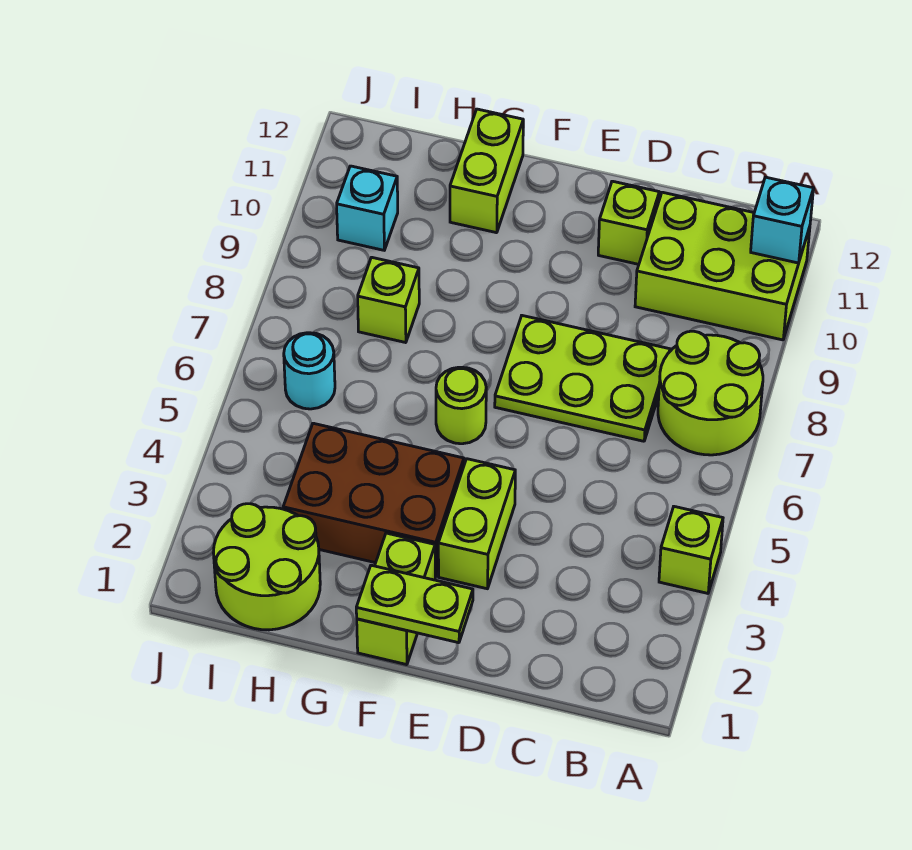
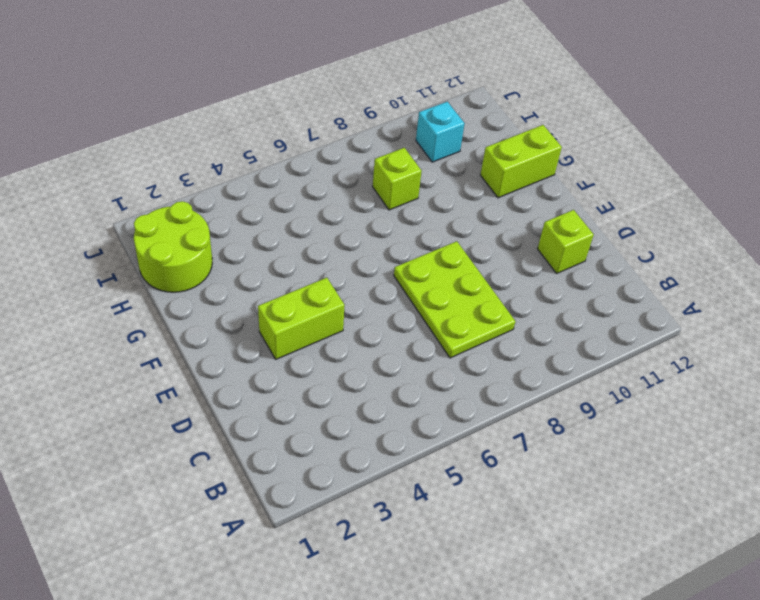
none -> lime brick A4 level 1
none -> lime round brick A7:B8 level 1
none -> lime brick A10:C11 level 1

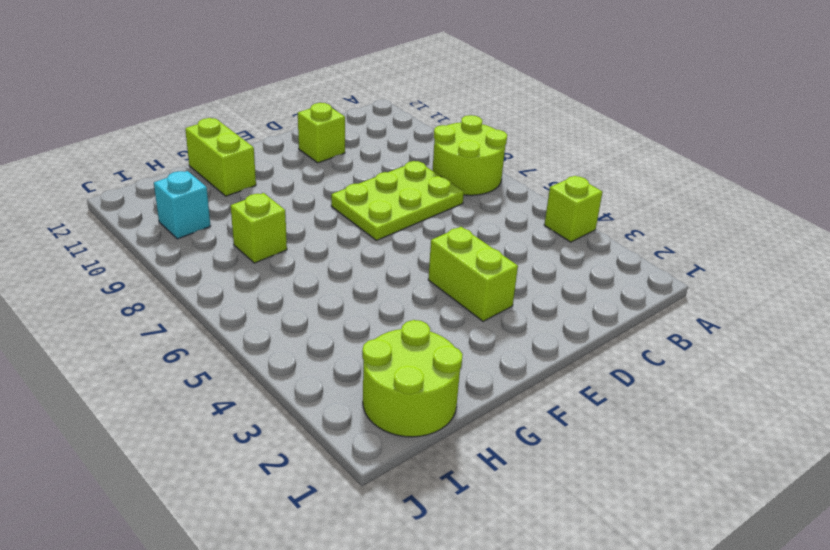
none -> lime brick A10:C11 level 1
none -> lime brick F1:F2 level 1
none -> brown brick F3:H4 level 1

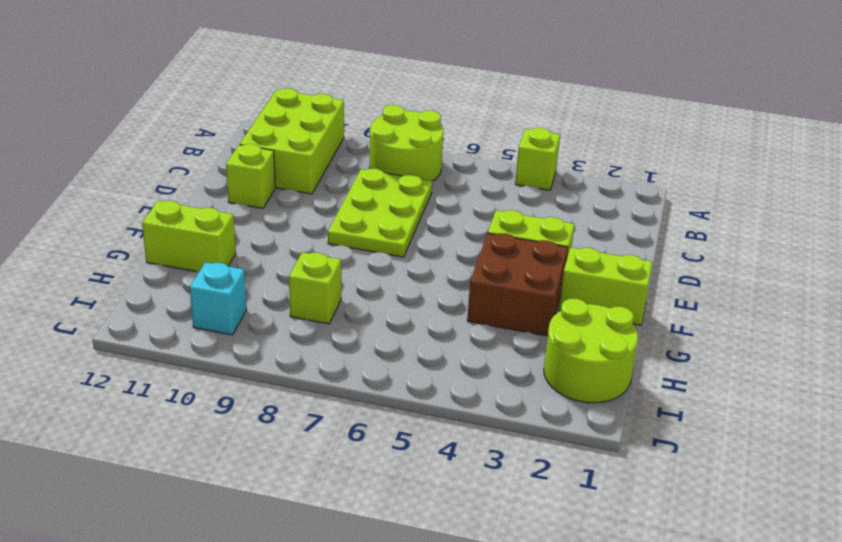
brown brick F3:G4 level 1 -> brown brick F3:H4 level 1
none -> lime round brick F6 level 1
none -> cyan round brick I6 level 1
none -> cyan brick A11 level 2

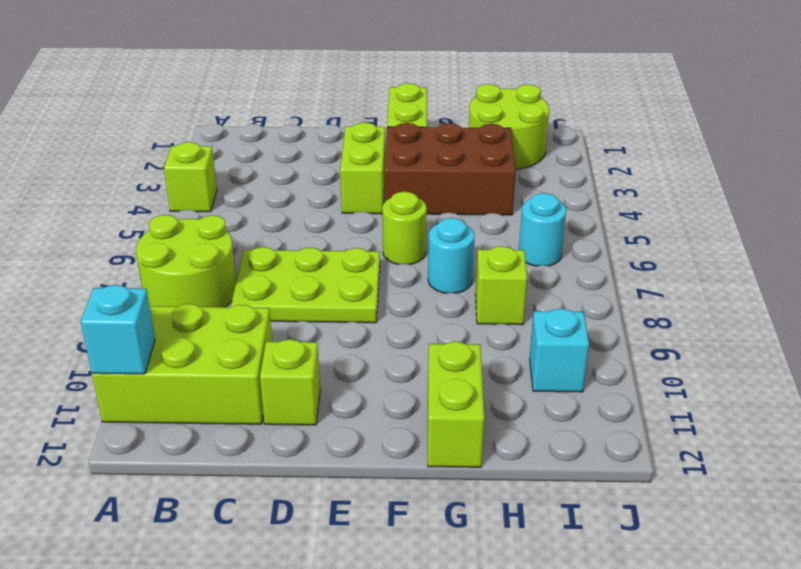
cyan round brick G7 level 1 -> none
none -> lime plate E1:F1 level 2

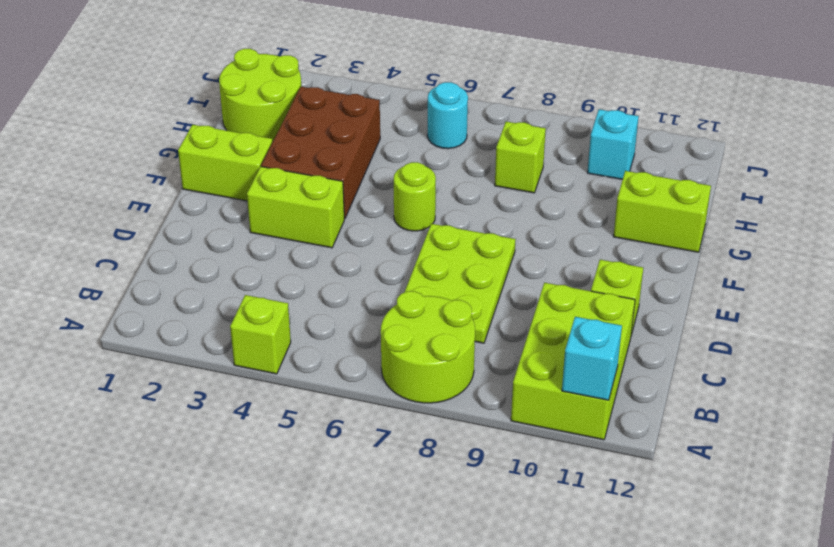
none -> lime plate E1:F1 level 2

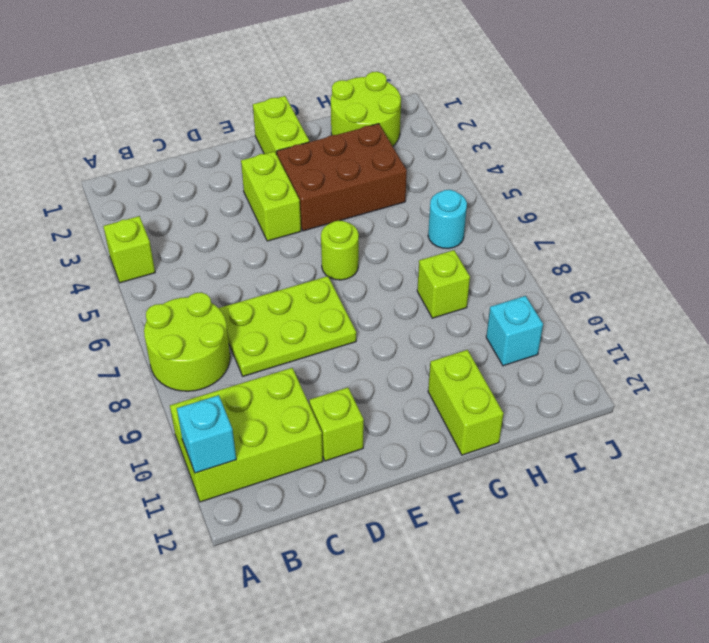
none -> lime plate E1:F1 level 2

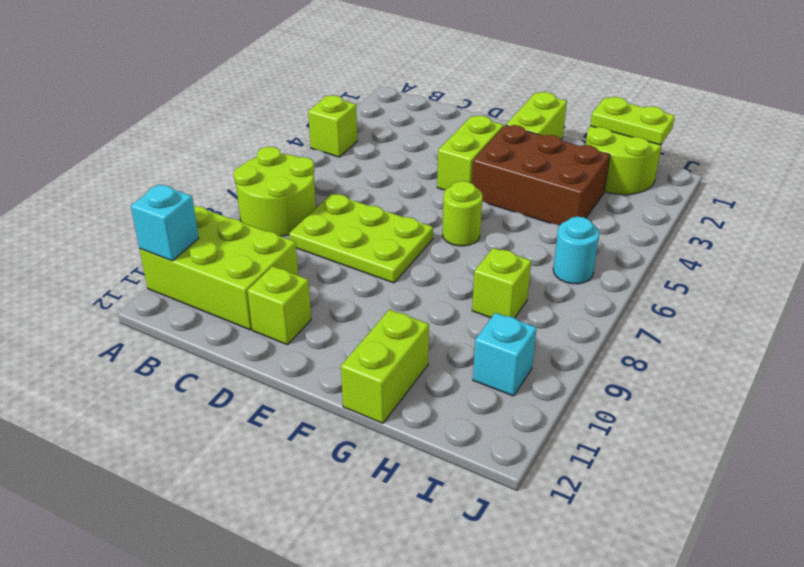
lime plate H1:I1 level 2 -> lime plate E1:F1 level 2

